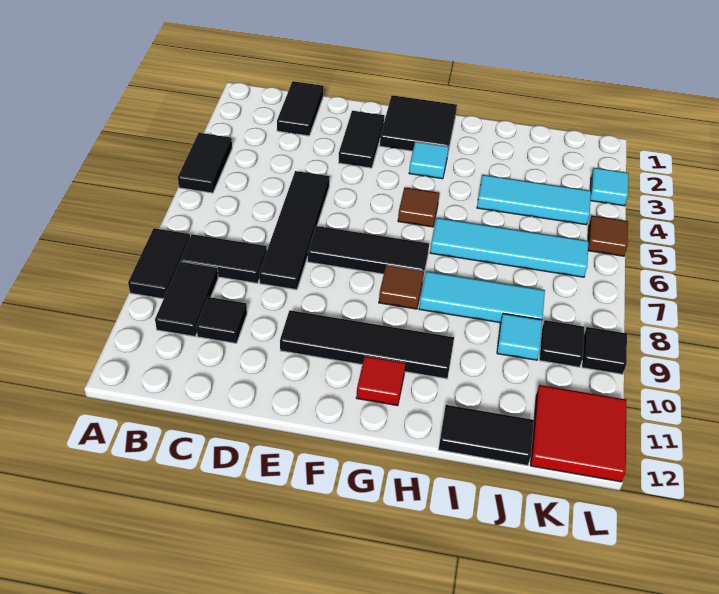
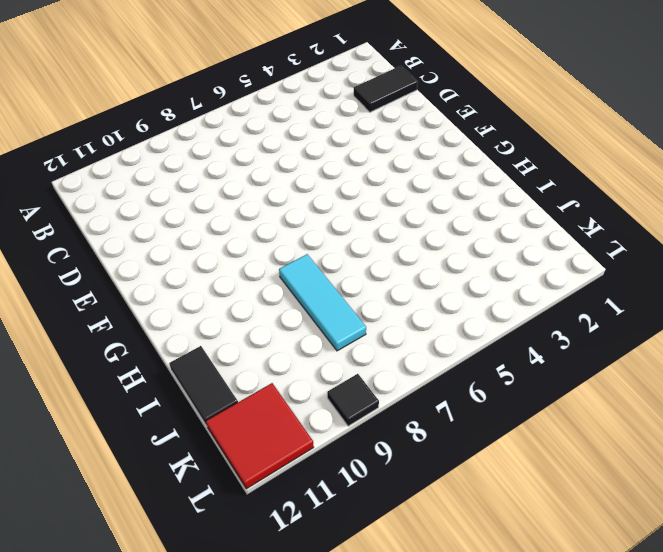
none -> black tile A4:A5 level 1
none -> black tile A8:A9 level 1
none -> black tile B8:C8 level 1

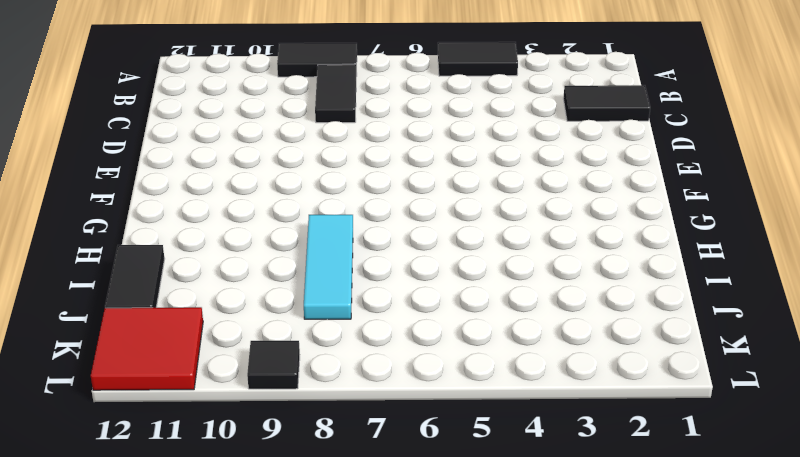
none -> black tile B9:B10 level 1
none -> black tile C10 level 1
none -> black tile D5:D8 level 1

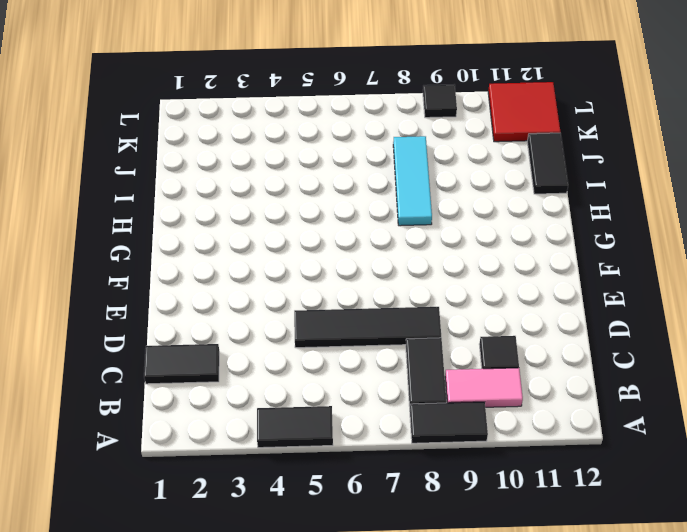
pink tile B9:B10 level 1 -> black tile B9:B10 level 1
none -> black tile E2:E3 level 1
none -> black tile E7:G7 level 1
none -> black tile E10:H10 level 1

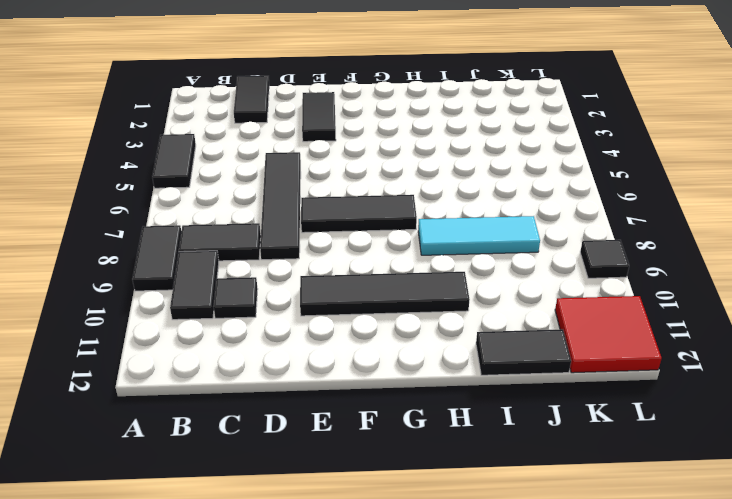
none -> black tile F1:G2 level 1
none -> cyan tile G3 level 1
none -> brown tile G5 level 1

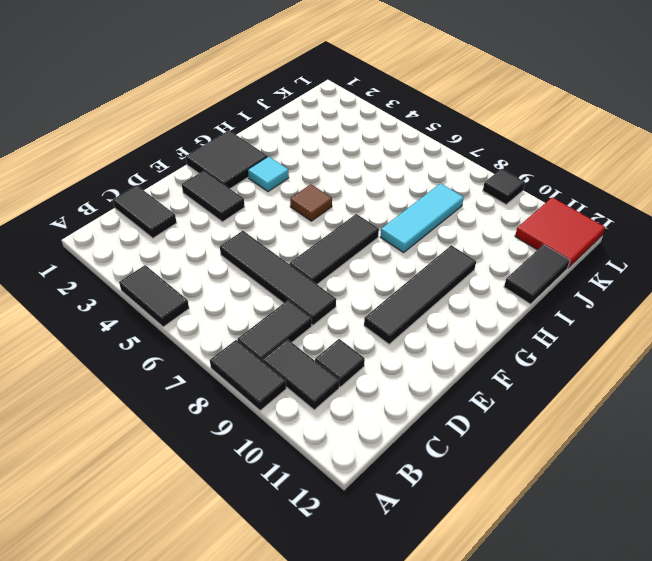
none -> brown tile G8 level 1
none -> red tile G11 level 1
none -> cyan tile H6:K6 level 1

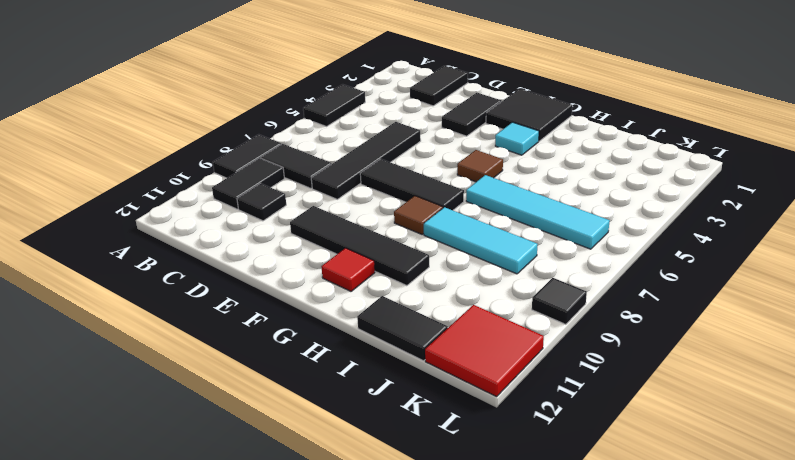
none -> cyan tile I4:K4 level 1
none -> cyan tile J9 level 1
none -> black tile K9 level 1

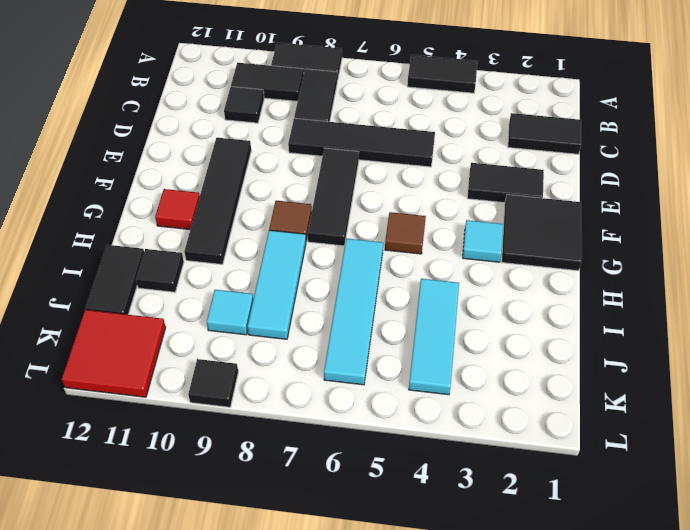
black tile I11 level 1 -> black tile K9 level 1
none -> cyan tile L3 level 1
none -> brown tile L5 level 1

